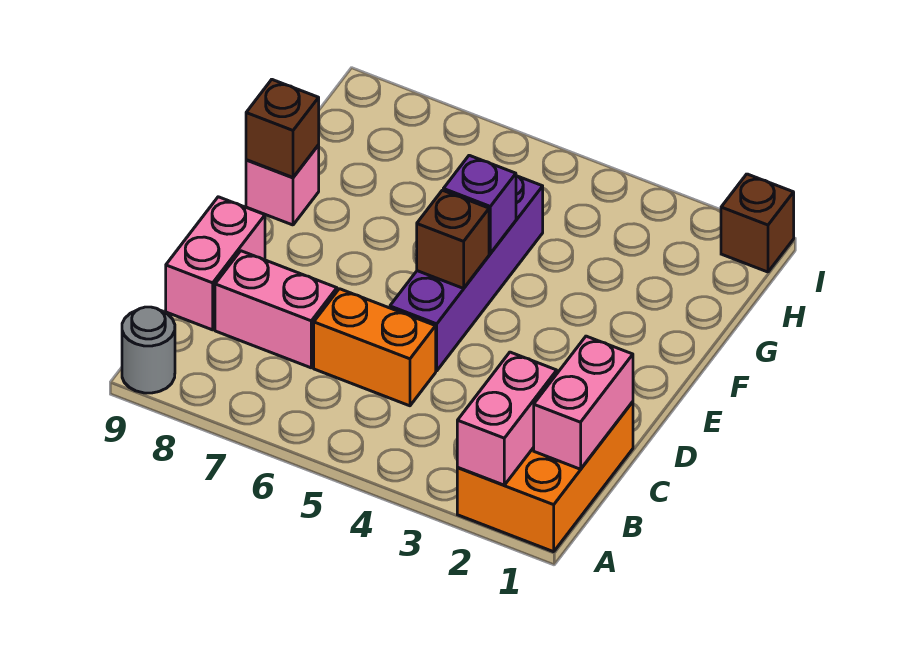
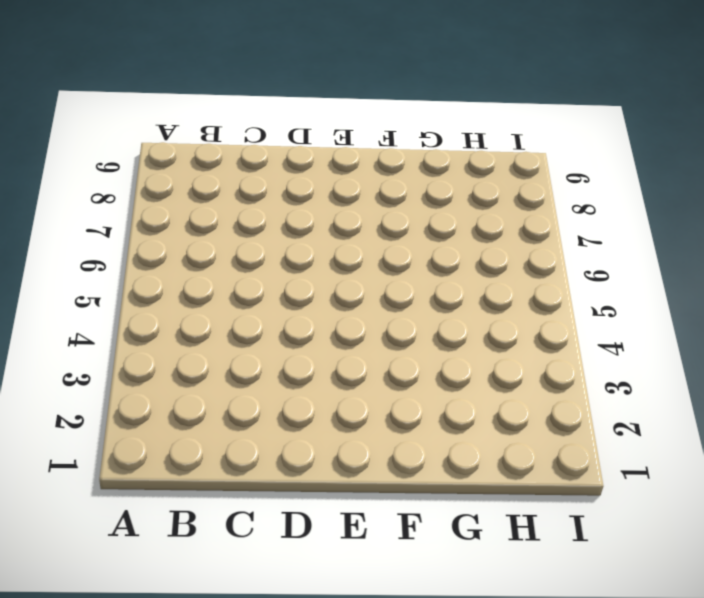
none -> orange brick A1:C2 level 1
none -> grey round brick A9 level 1
none -> orange brick C5:C6 level 1

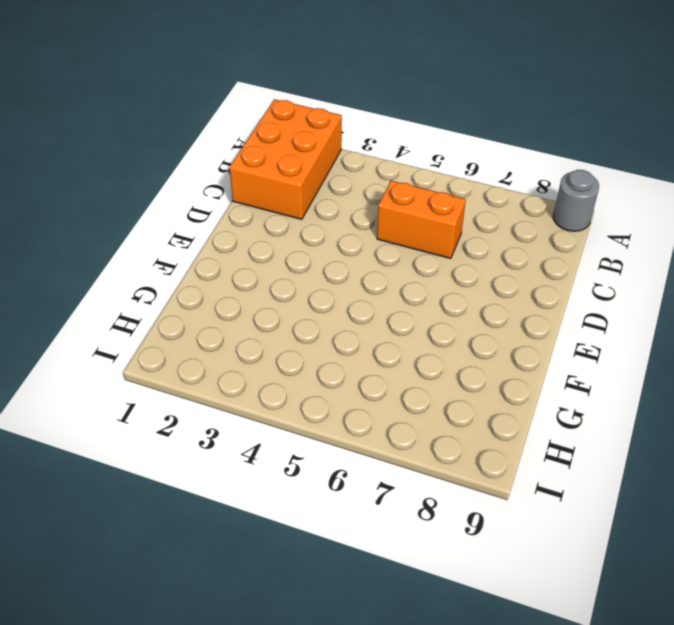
none -> pink brick C7:C8 level 1
none -> pink brick C9:D9 level 1
none -> purple brick D5:G5 level 1

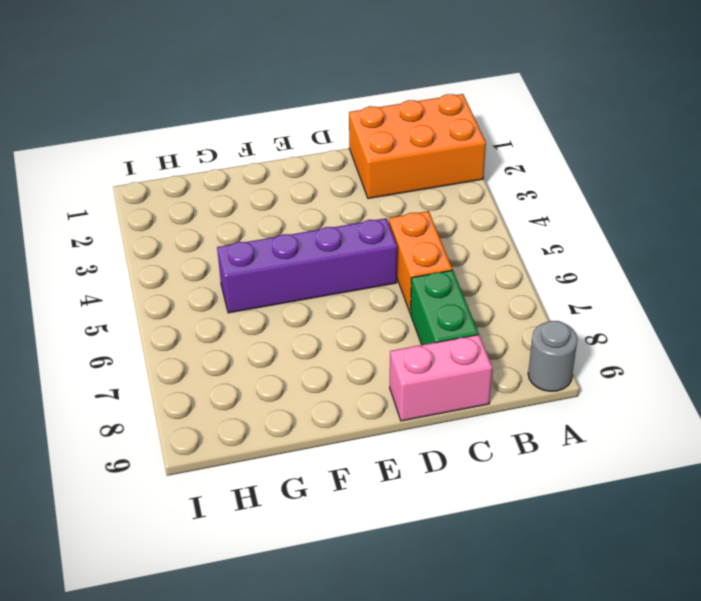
green brick C7:C8 level 1 -> pink brick C7:C8 level 1
none -> pink brick F9 level 1
none -> brown brick I1 level 1
none -> pink brick A2:B2 level 2

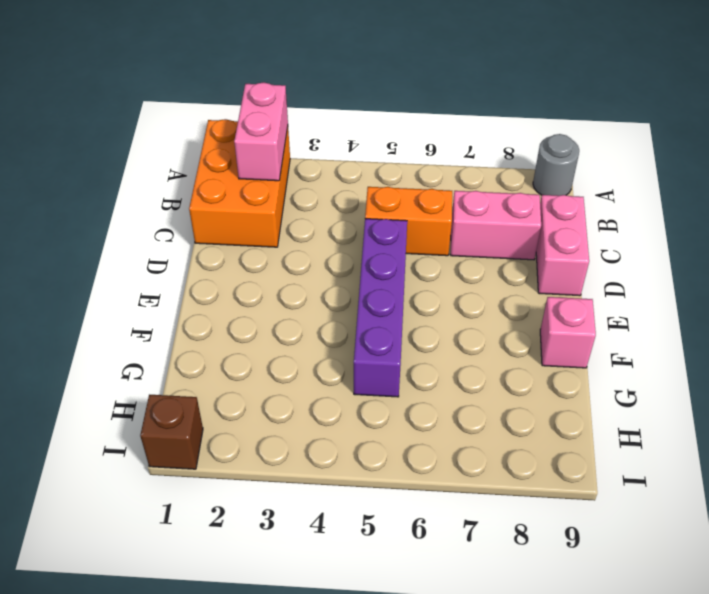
none -> pink brick B1:C1 level 2
none -> brown brick E5 level 2
none -> purple brick F5 level 2

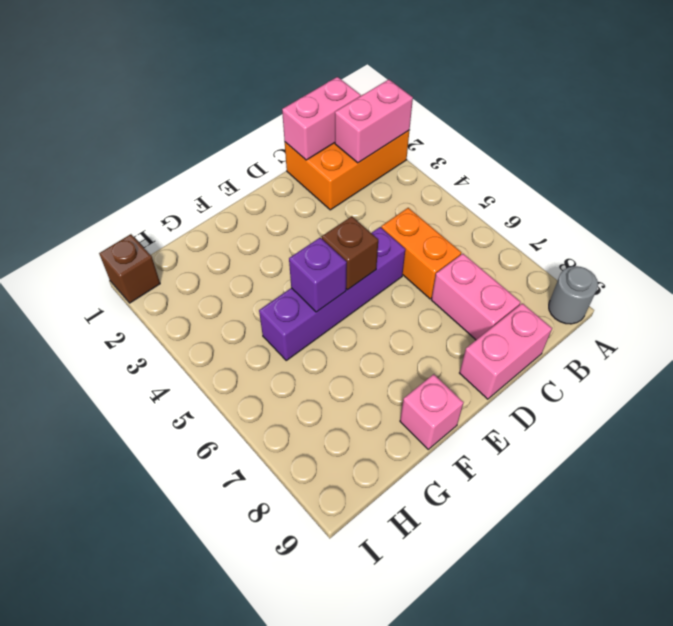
none -> brown brick F9 level 2

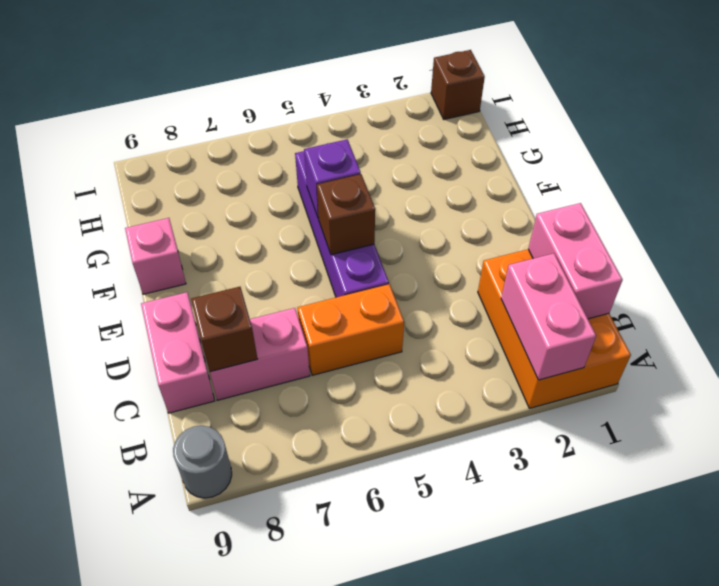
brown brick C8 level 2 -> brown brick F9 level 2

